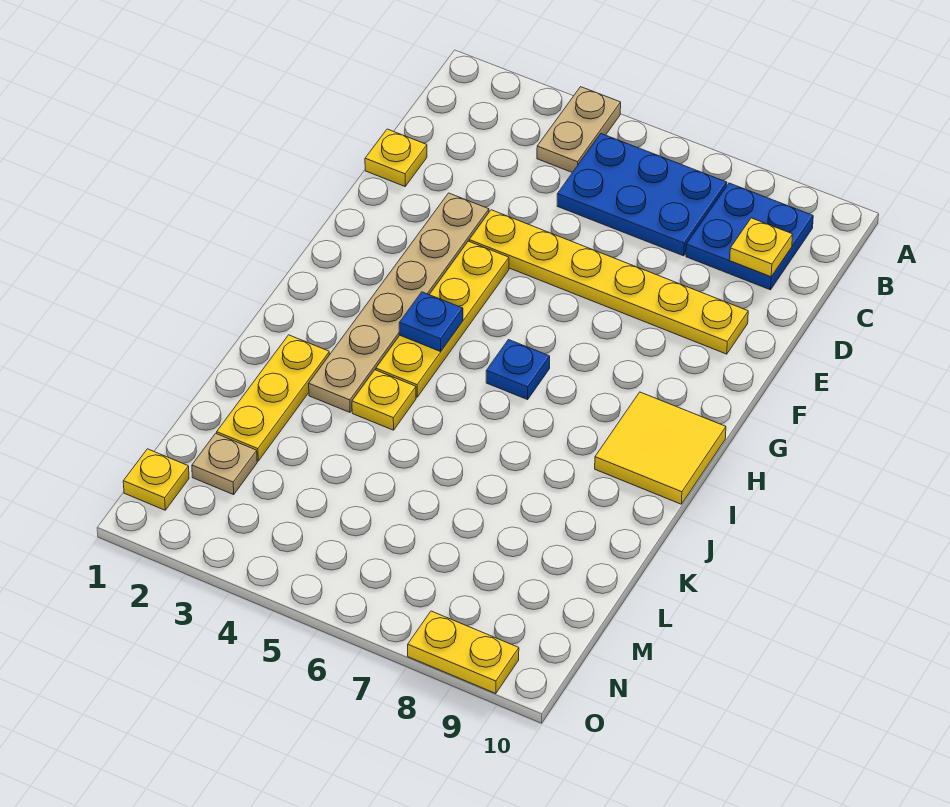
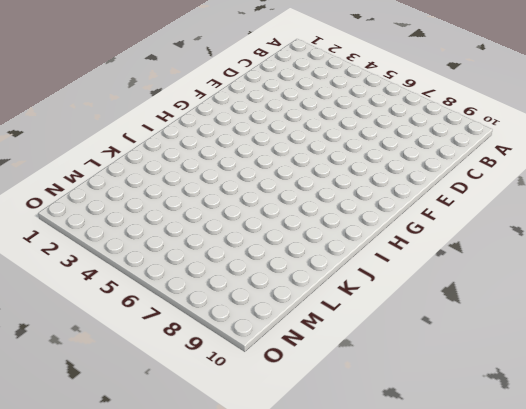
none -> tan plate A4:B4 level 1
none -> blue plate B5:C7 level 1
none -> blue plate B8:C9 level 1

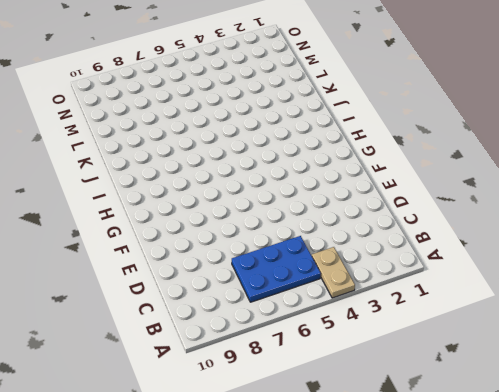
none -> blue plate B8:C9 level 1
none -> yellow plate D1 level 1
none -> tan plate E3:J3 level 1

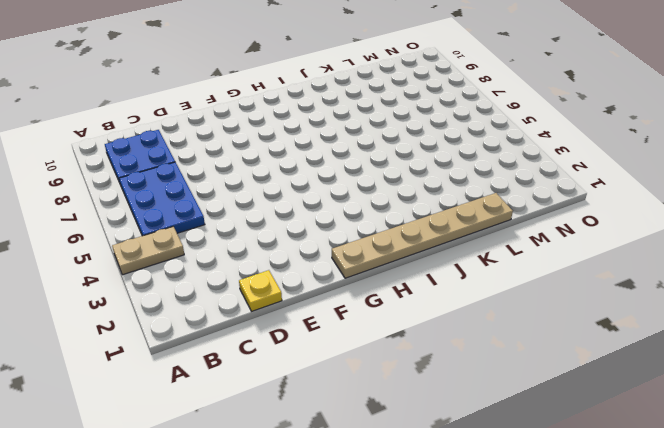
tan plate G1:L1 level 1 -> tan plate E3:J3 level 1
none -> yellow plate E4:E9 level 1
none -> yellow plate F4:I4 level 1
none -> blue plate H6 level 1

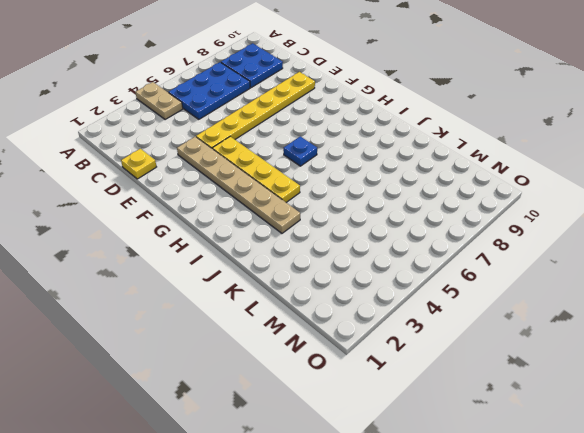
none -> yellow tile H9:I10 level 1
none -> yellow plate J2:L2 level 1
none -> yellow plate J4 level 1

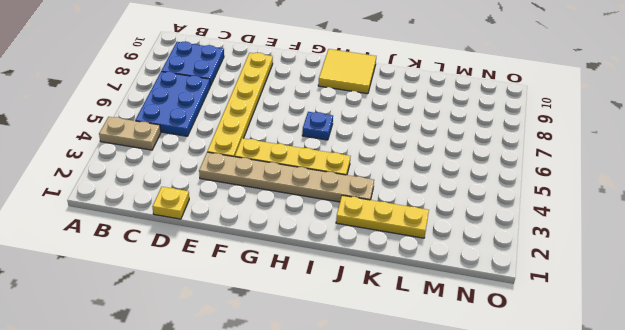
none -> yellow plate J4 level 1
none -> tan plate M2 level 1
none -> yellow plate N1 level 1

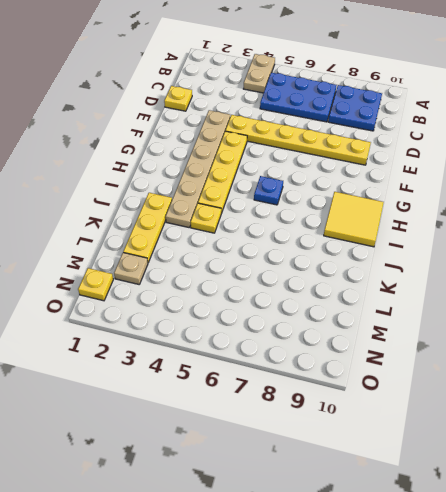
none -> yellow plate O8:O9 level 1
none -> yellow plate C9 level 2
none -> blue plate H4 level 2

